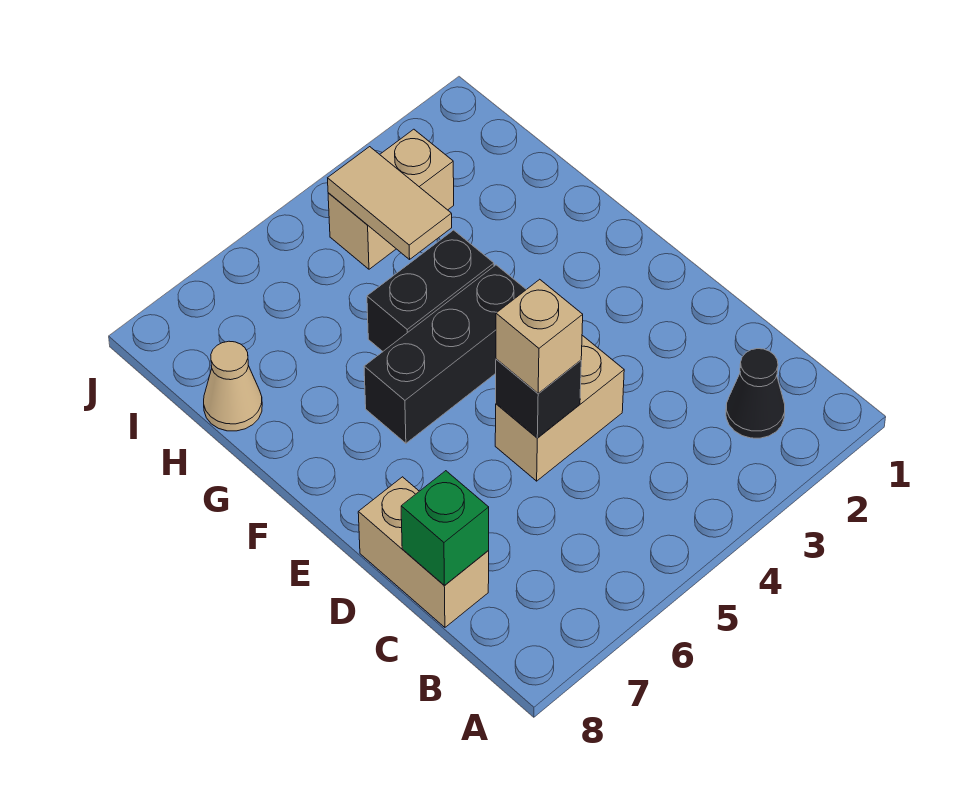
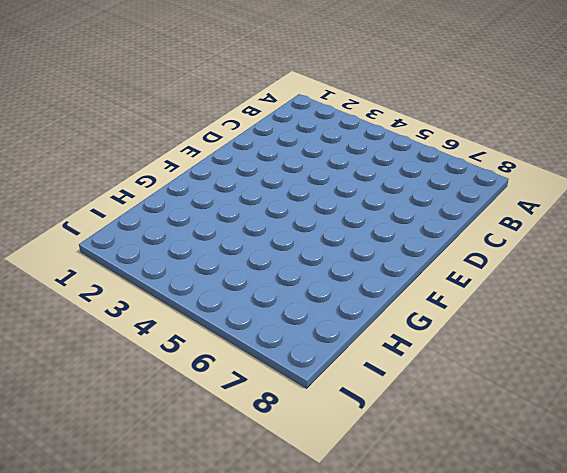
none -> black cone B2 level 1
none -> tan brick C8:D8 level 1

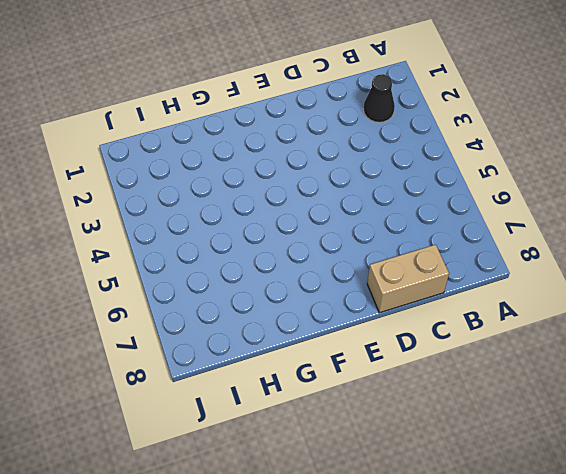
none -> tan brick D4:D5 level 1
none -> black brick F4:F6 level 1

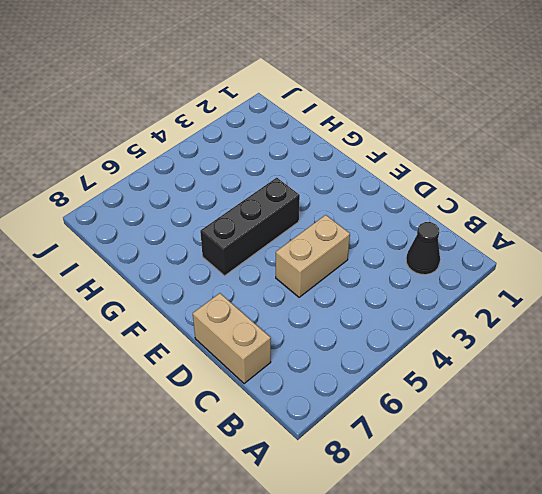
none -> black brick G4:G5 level 1
none -> tan cone H8 level 1

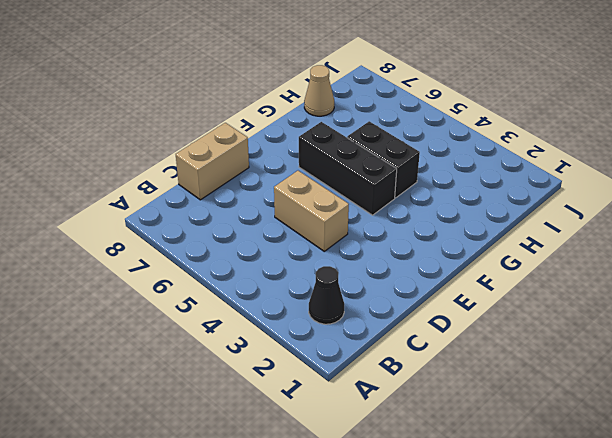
none -> tan brick I3:I4 level 1
none -> green brick C8 level 2

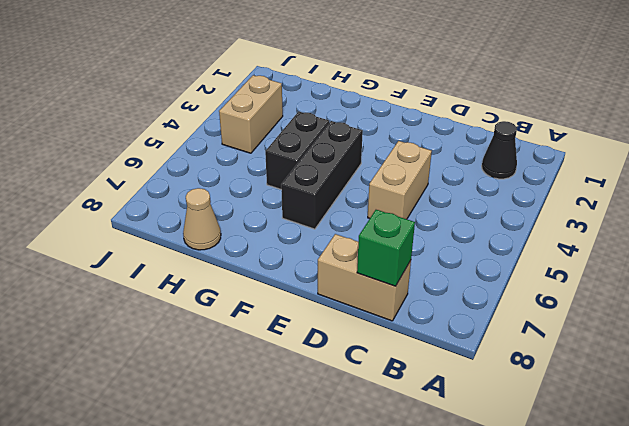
none -> black brick D5 level 2
none -> tan tile H4:I4 level 2

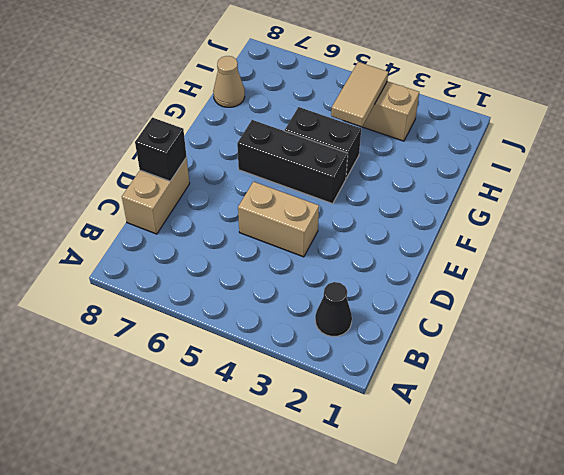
black brick D8 level 2 -> black brick D5 level 2
none -> green brick C8 level 2
none -> tan brick D5 level 3

